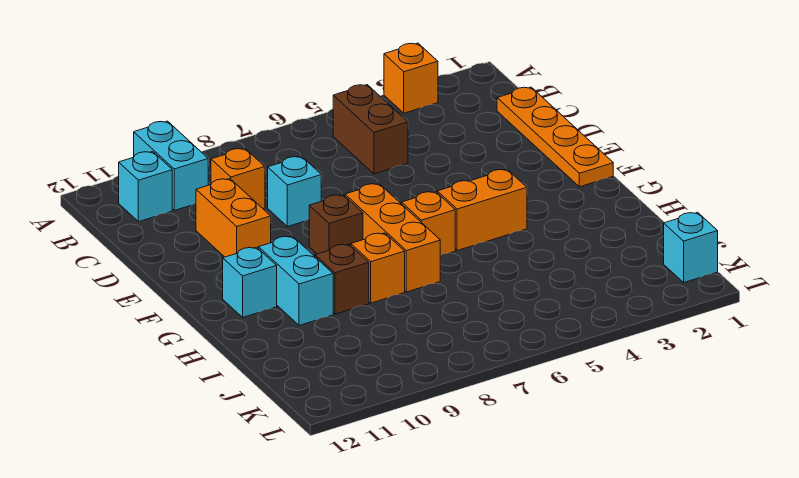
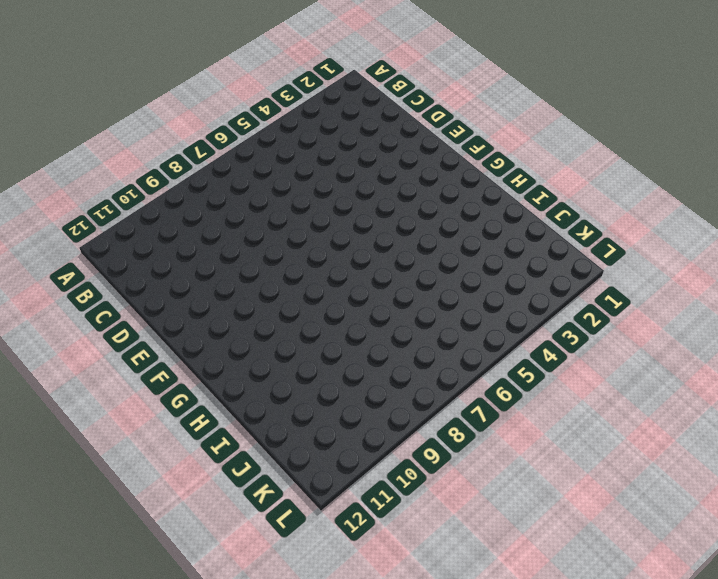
none -> orange brick A3 level 1
none -> cyan brick A10:B10 level 1
none -> brown brick B5:C5 level 1

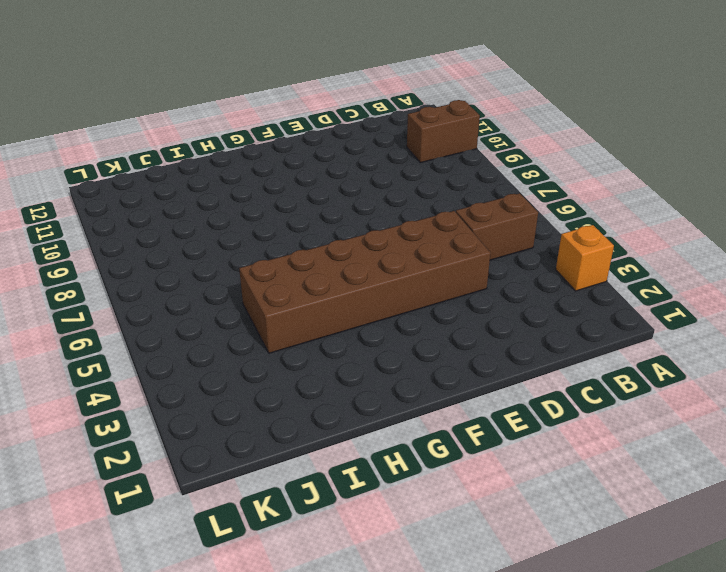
brown brick A10:B10 level 1 -> cyan brick A10:B10 level 1
brown brick D4:I5 level 1 -> orange brick G4:G5 level 1
none -> cyan brick B11 level 1
none -> orange plate C1:F1 level 1
none -> orange brick C9 level 1

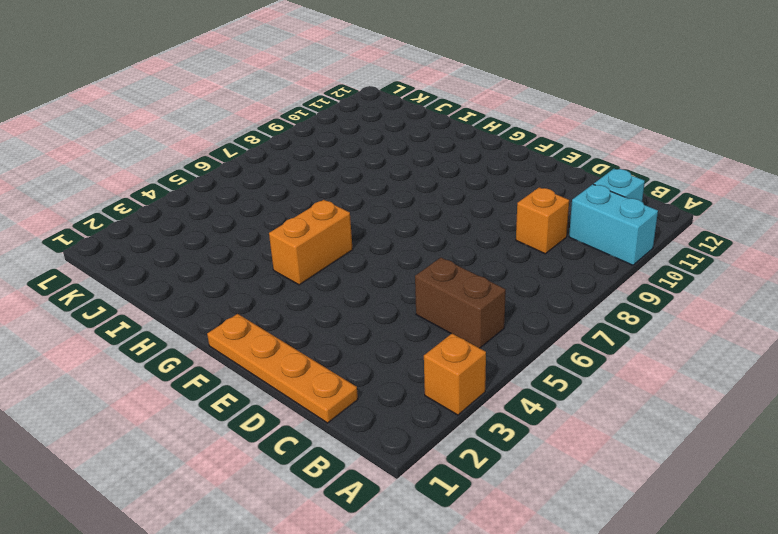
none -> cyan brick D8 level 1
none -> orange brick D10:E10 level 1
none -> orange brick F7:H7 level 1

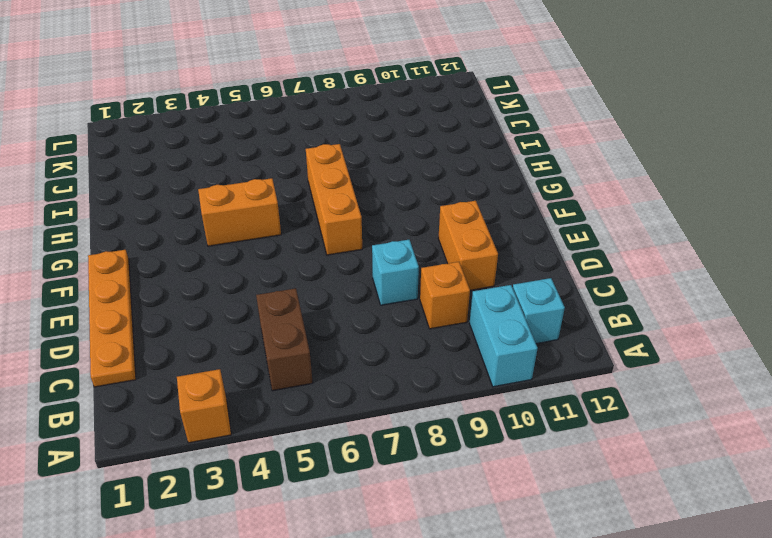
none -> brown brick F8 level 1
none -> orange brick G6 level 1
none -> cyan brick G10:H10 level 1

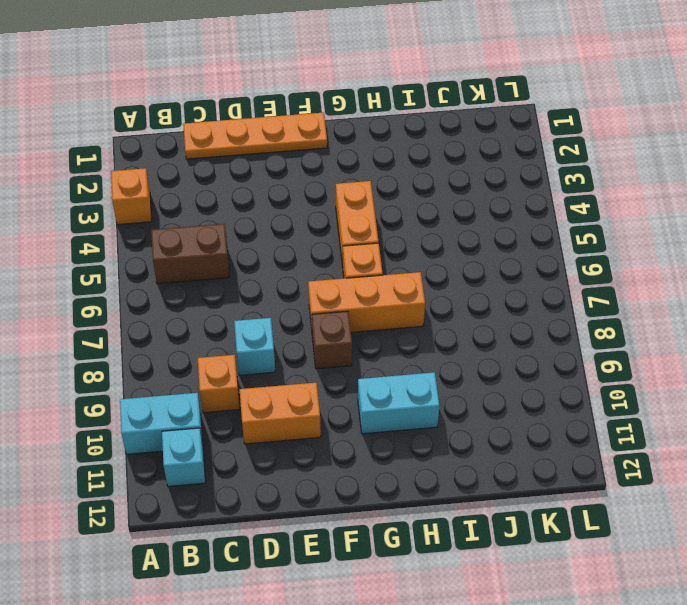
none -> cyan brick G11 level 1
none -> orange brick H8 level 1
none -> brown brick H9 level 1

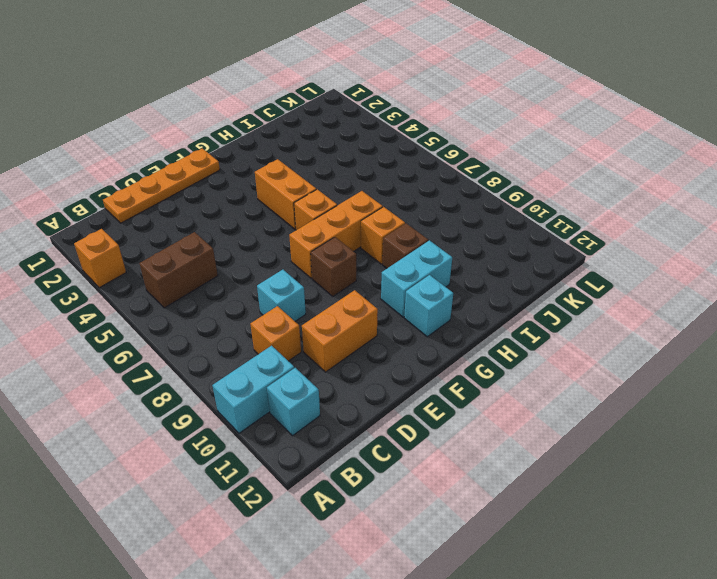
none -> cyan brick K1 level 1

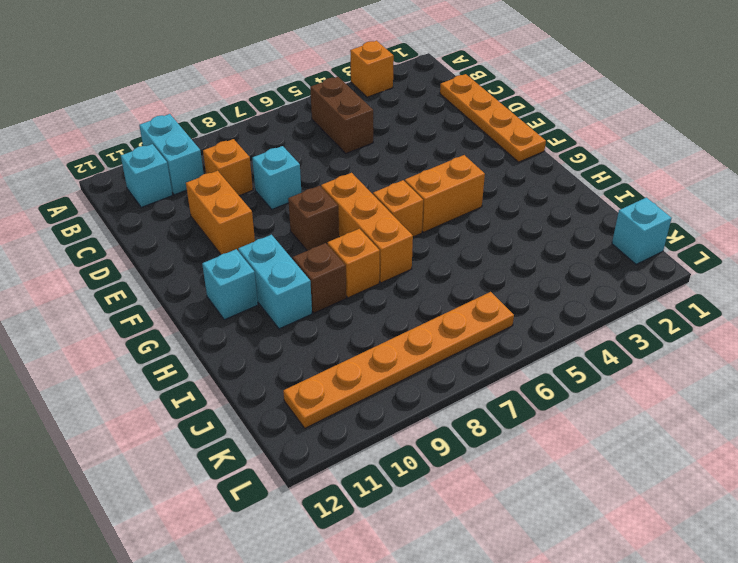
orange plate K6:K11 level 1 -> none

